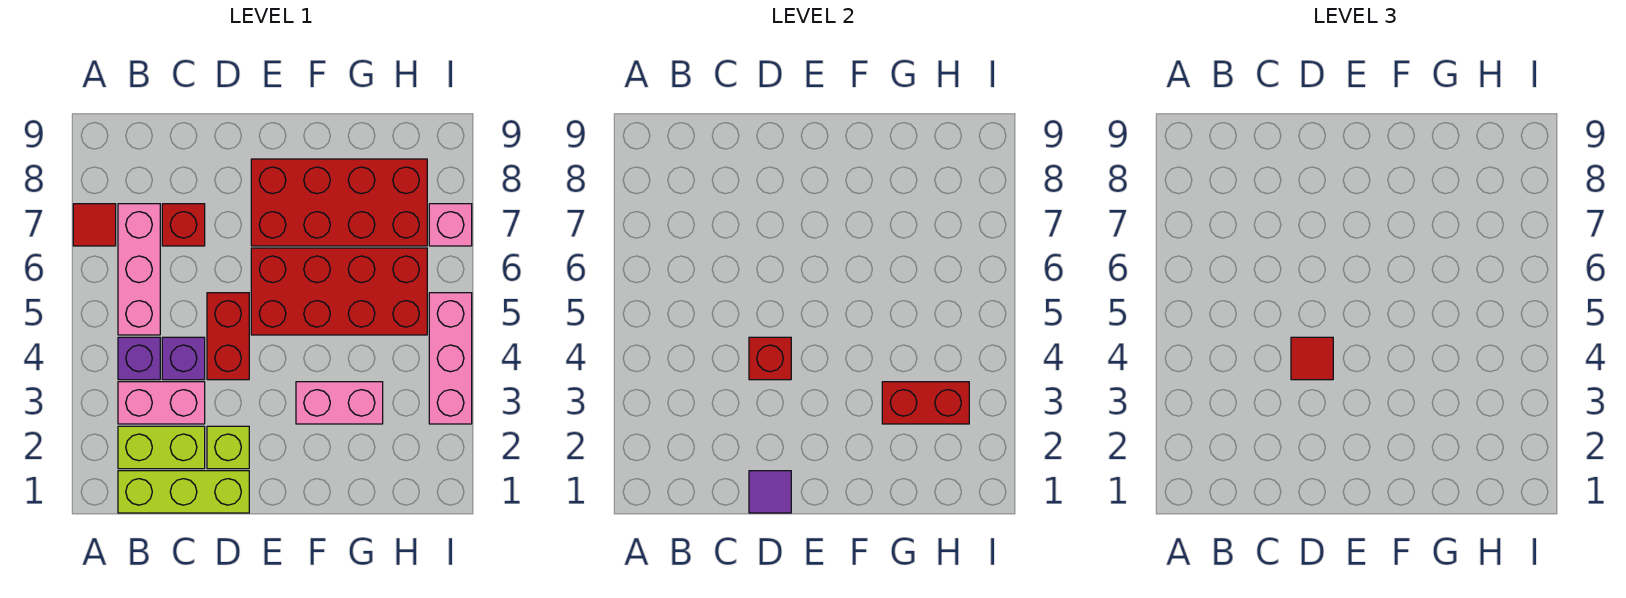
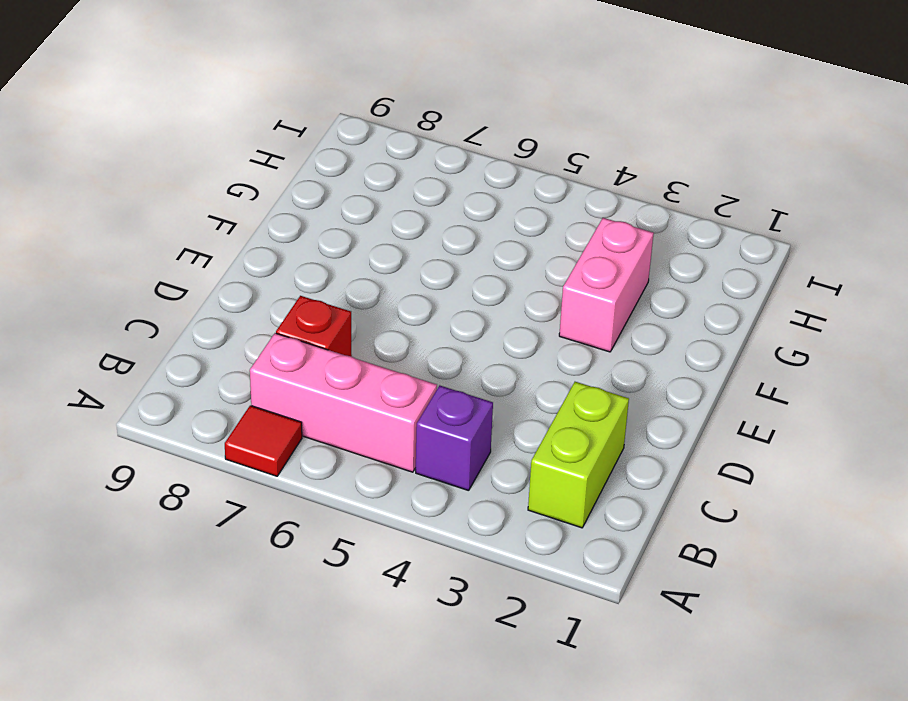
none -> lime brick B1:D1 level 1
none -> pink brick B3:C3 level 1
none -> purple brick C4 level 1

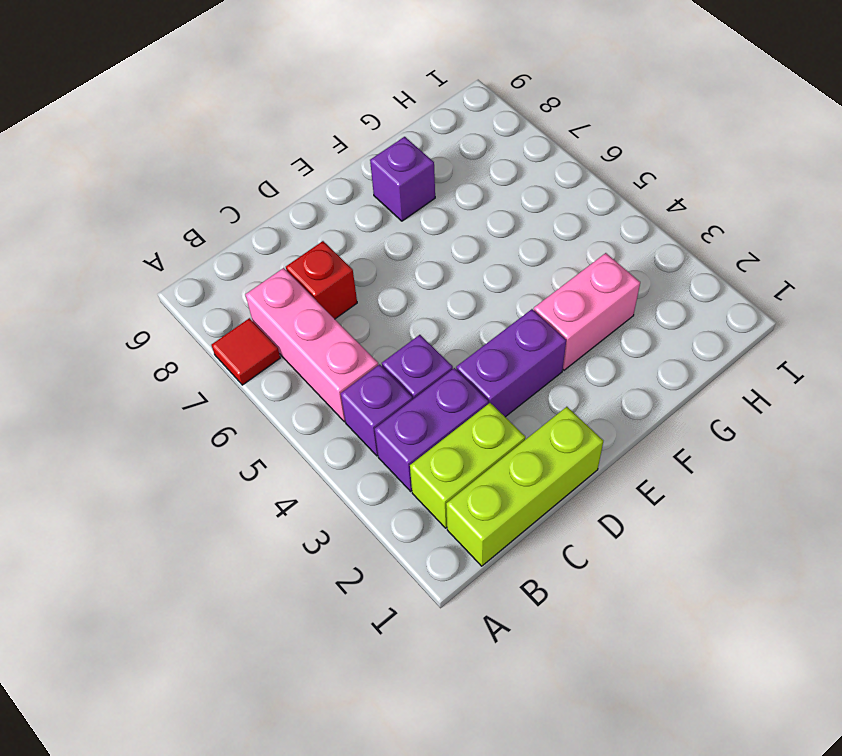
purple brick B3:C3 level 1 -> pink brick B3:C3 level 1
purple brick D3:E3 level 1 -> none
purple brick F8 level 1 -> red brick E7:H8 level 1
none -> lime brick D2 level 1
none -> red brick D4:D5 level 1
none -> red brick E5:H6 level 1

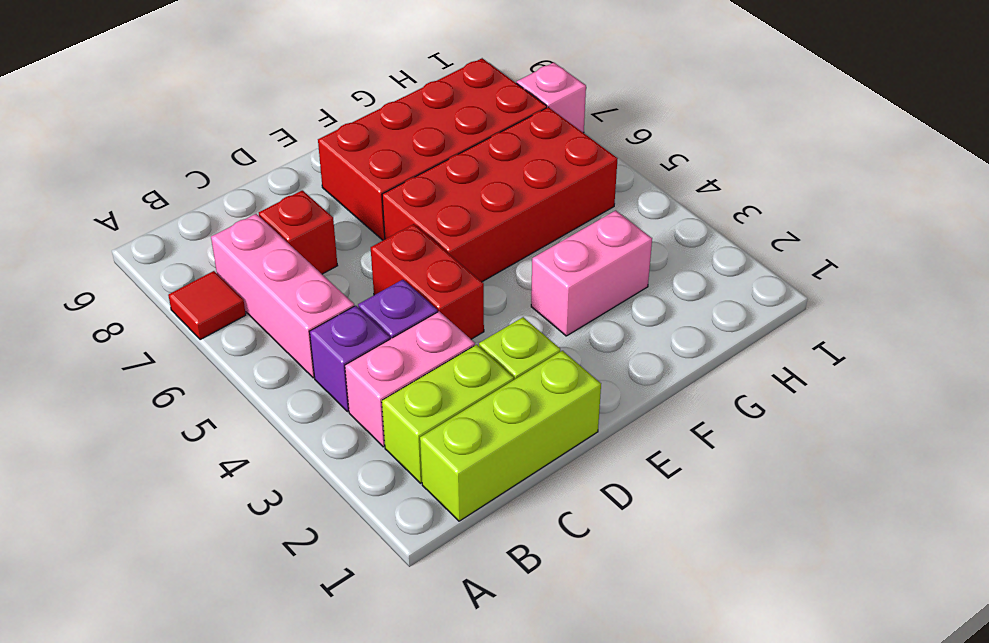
none -> pink brick I3:I5 level 1
none -> purple tile D1 level 2
none -> red brick D4 level 2

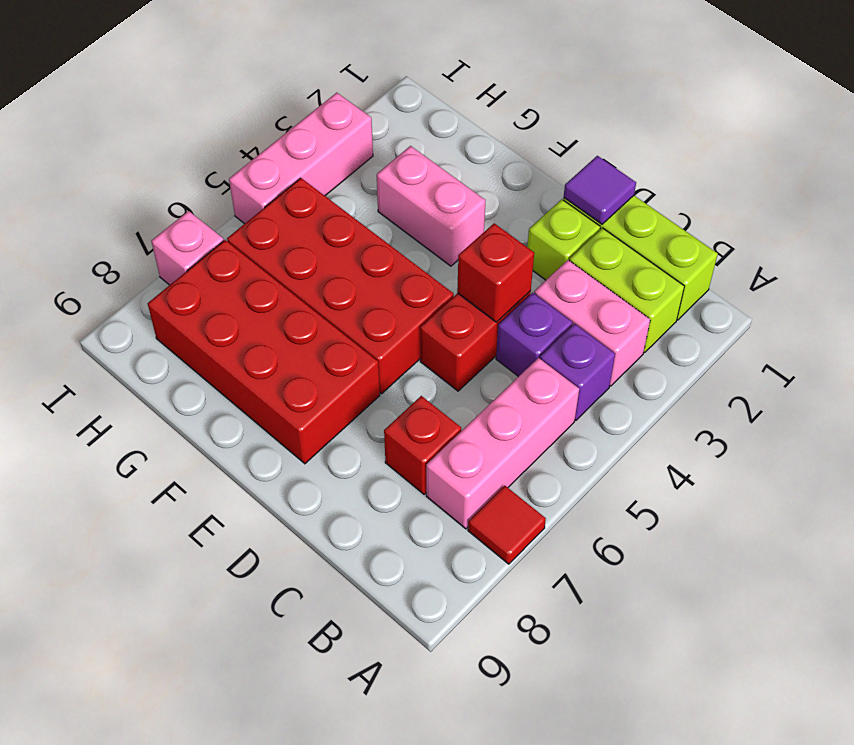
none -> red brick G3:H3 level 2
none -> red tile D4 level 3

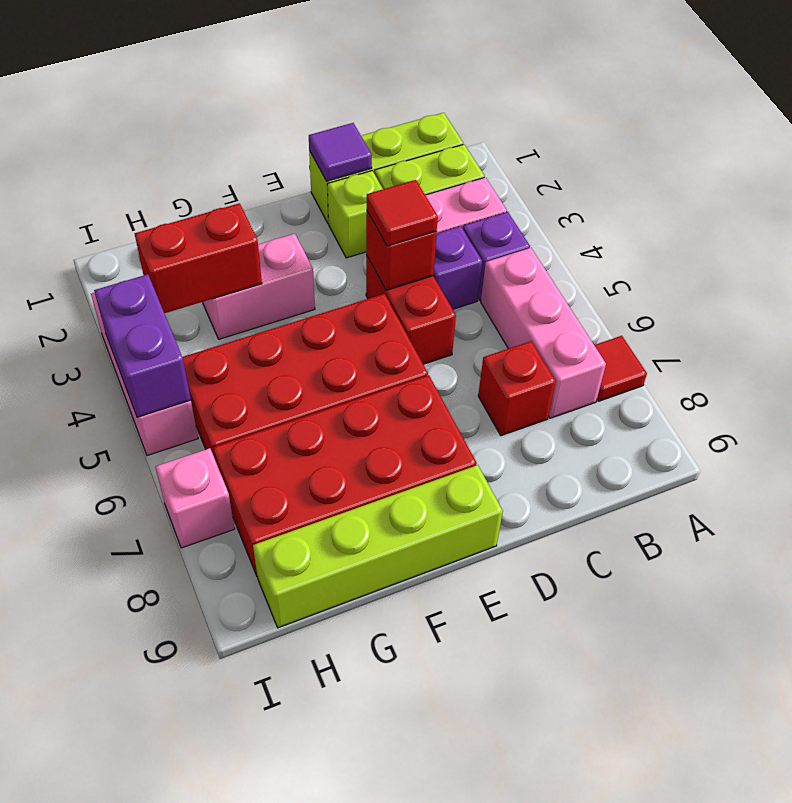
lime brick E9:H9 level 1 -> none
purple brick I4:I5 level 2 -> none

